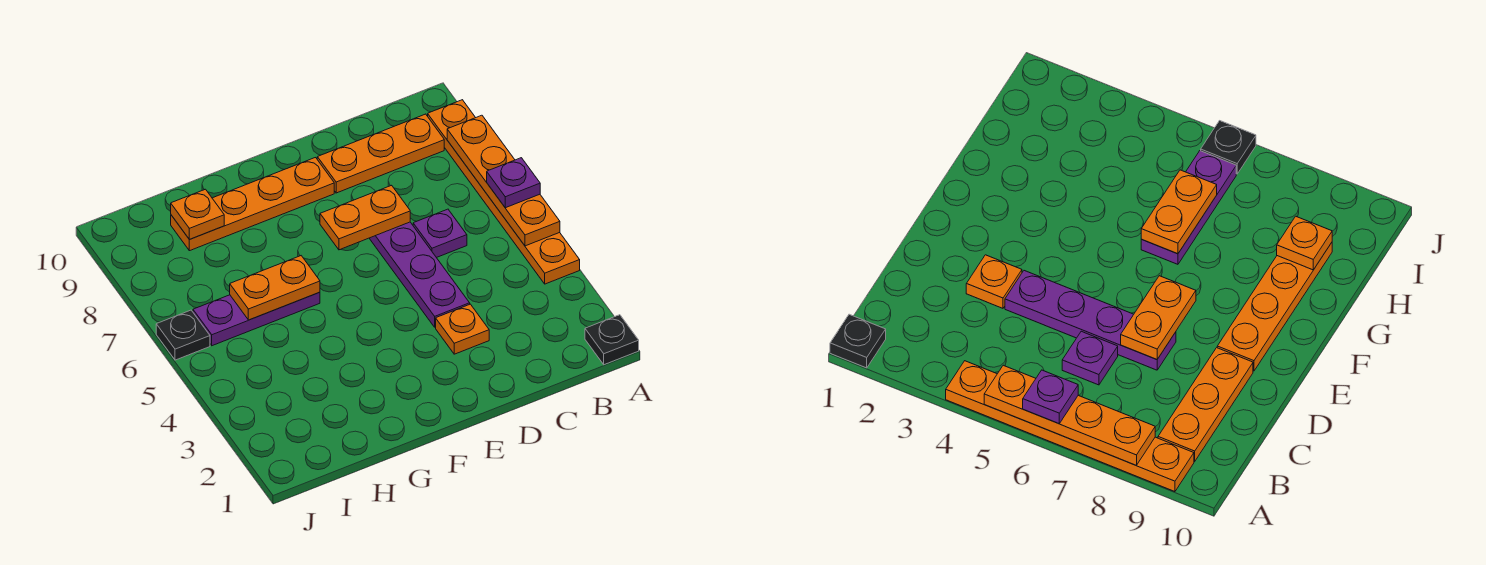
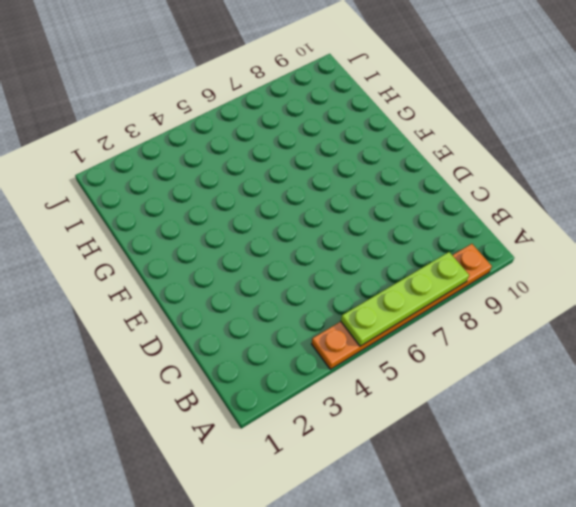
lime plate A5:A8 level 2 -> orange plate A5:A8 level 2
none -> black plate A1 level 1
none -> orange plate B9:D9 level 1
none -> purple plate C6 level 1

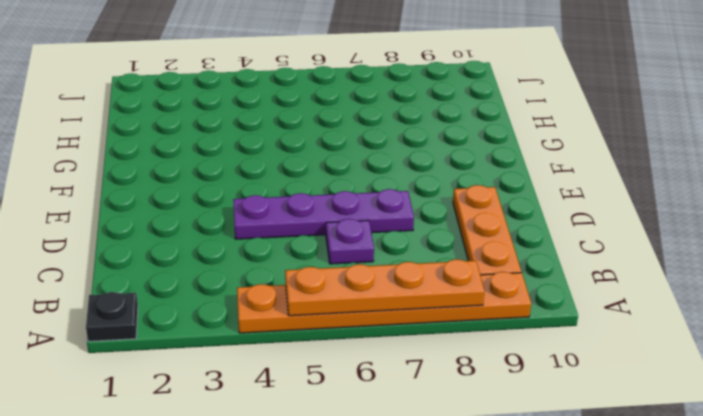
none -> orange plate D3 level 1
none -> orange plate E9:H9 level 1
none -> purple plate G6:I6 level 1

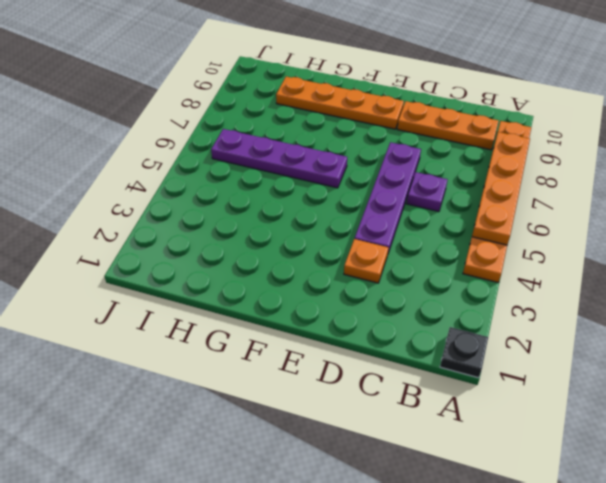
purple plate F6:I6 level 1 -> purple plate G6:I6 level 1
none -> black plate J6 level 1
none -> orange plate D7:E7 level 2
none -> orange plate G6:H6 level 2

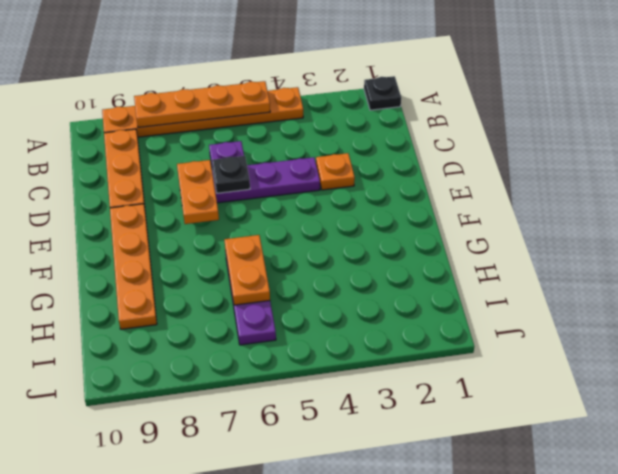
black plate D6 level 2 -> black plate J6 level 1
none -> orange plate H9 level 2
none -> purple plate A6 level 3

